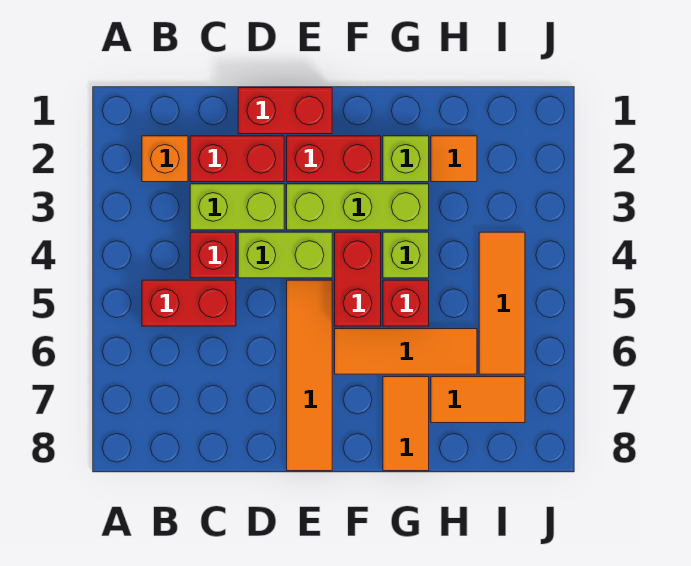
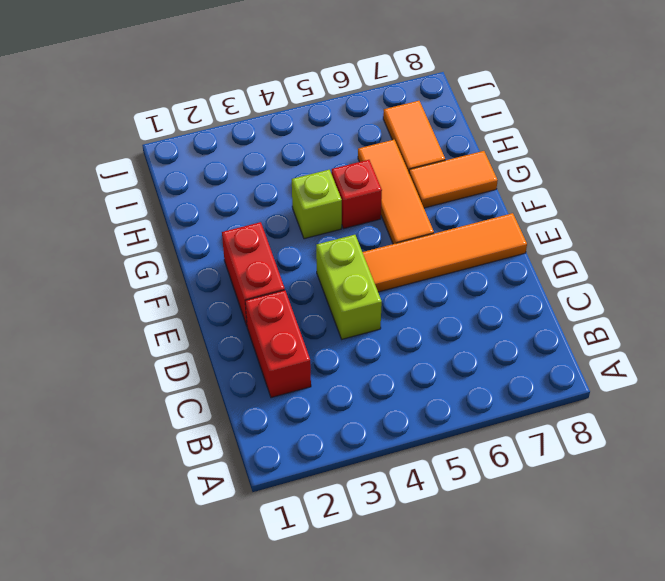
none -> orange brick B2 level 1
none -> red brick B5:C5 level 1
none -> lime brick C3:D3 level 1

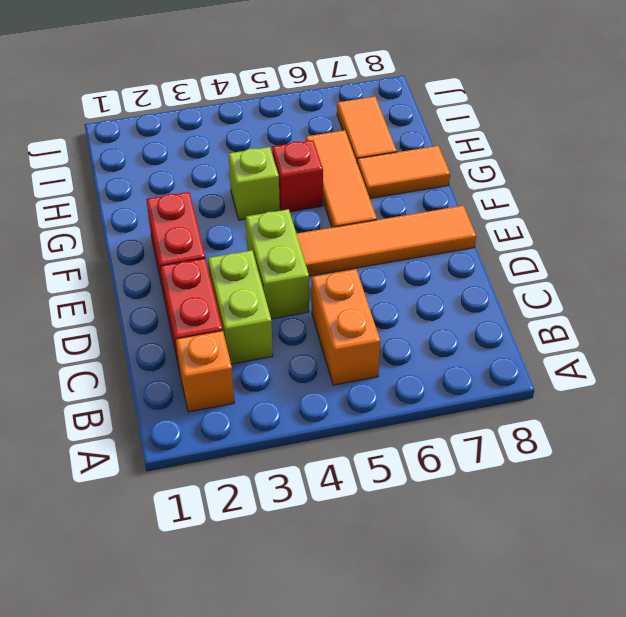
orange brick B5:C5 level 1 -> red brick B5:C5 level 1
none -> red brick C4 level 1
none -> red brick D1:E1 level 1
none -> lime brick E3:G3 level 1

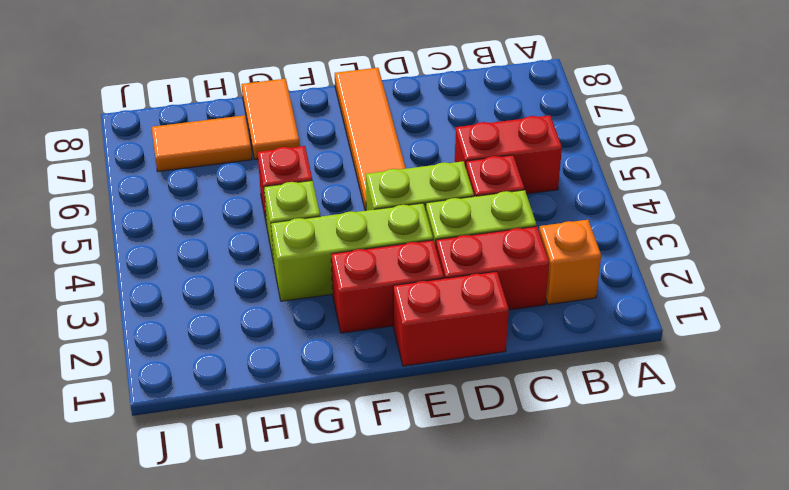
none -> red brick F4:F5 level 1
none -> orange tile F6:H6 level 1
none -> lime brick G2 level 1

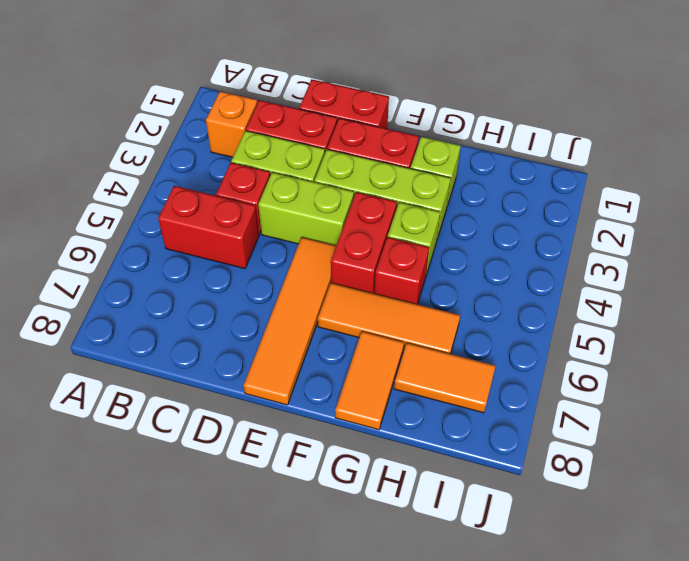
none -> orange tile H2 level 1
none -> orange tile I4:I6 level 1

